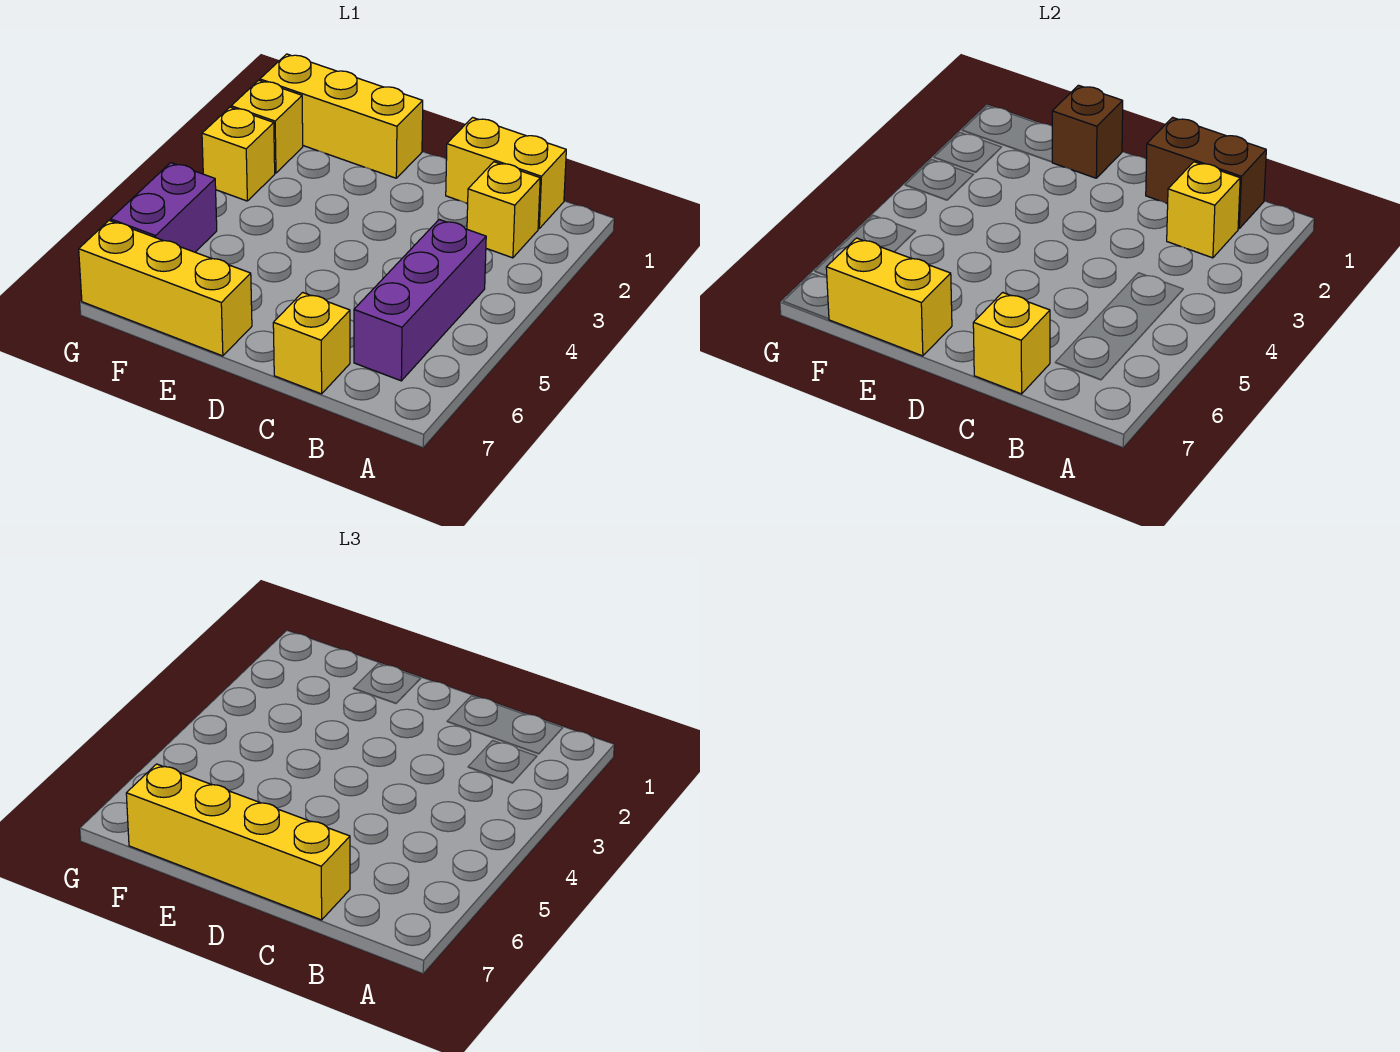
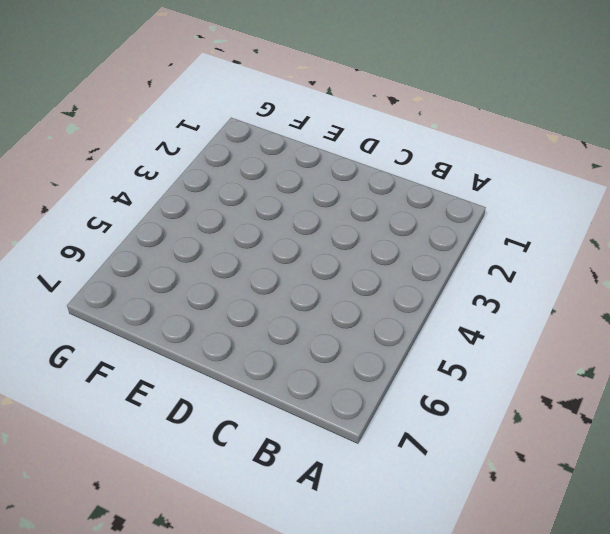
none -> yellow brick B1:C1 level 1
none -> yellow brick B2 level 1
none -> purple brick B4:B6 level 1

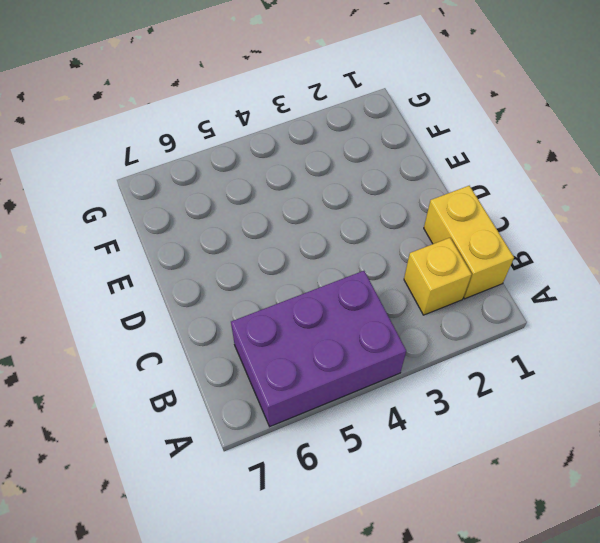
purple brick A4:B6 level 1 -> purple brick B4:B6 level 1
none -> yellow brick C7 level 1
none -> yellow brick E1:G1 level 1
none -> yellow brick E7:G7 level 1

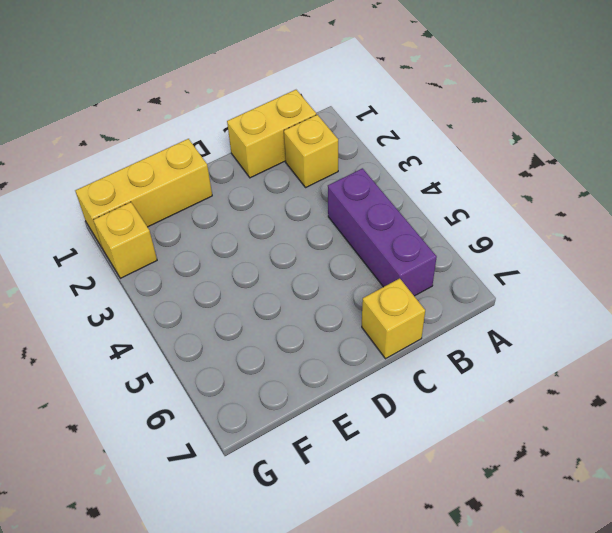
none -> yellow brick E7:G7 level 1
none -> yellow brick G3 level 1
none -> purple brick G5:G6 level 1

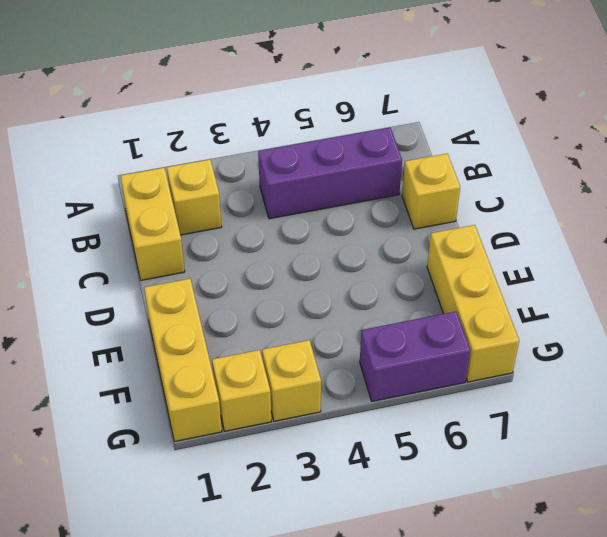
none -> brown brick B1:C1 level 2
none -> yellow brick B2 level 2
none -> yellow brick C7 level 2

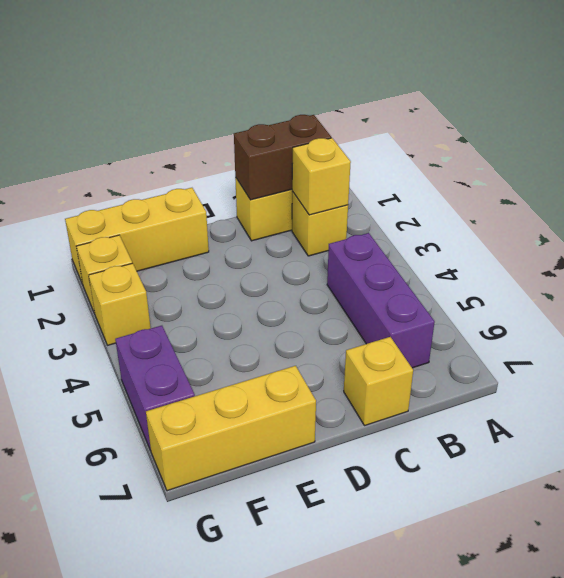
none -> yellow brick C7 level 2
none -> brown brick E1 level 2
none -> yellow brick E7:F7 level 2

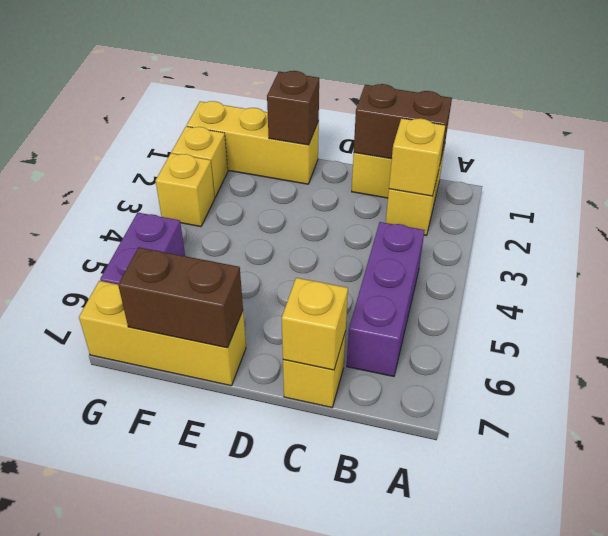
brown brick E7:F7 level 2 -> yellow brick E7:F7 level 2
none -> yellow brick C7:F7 level 3

